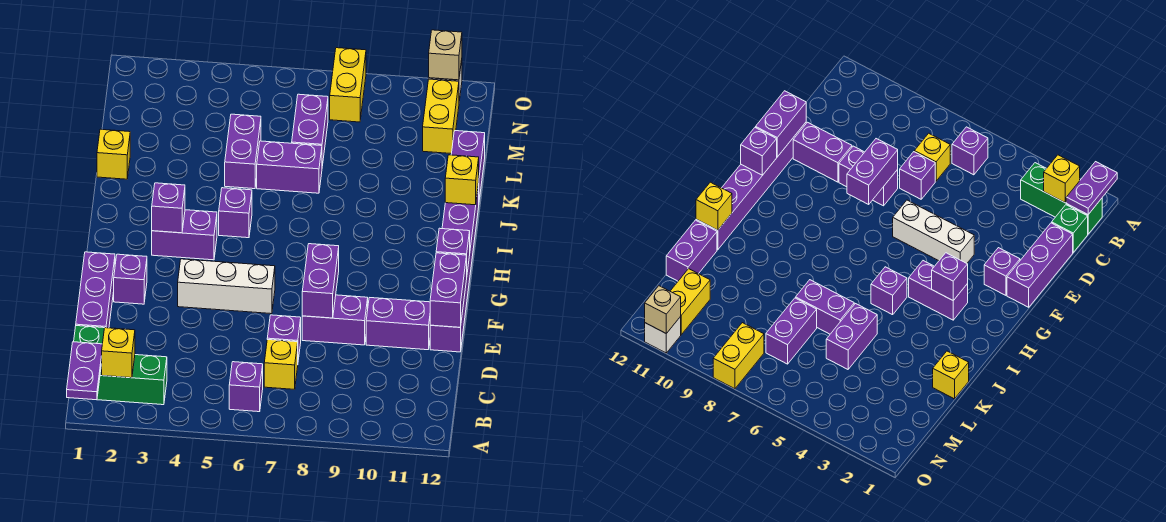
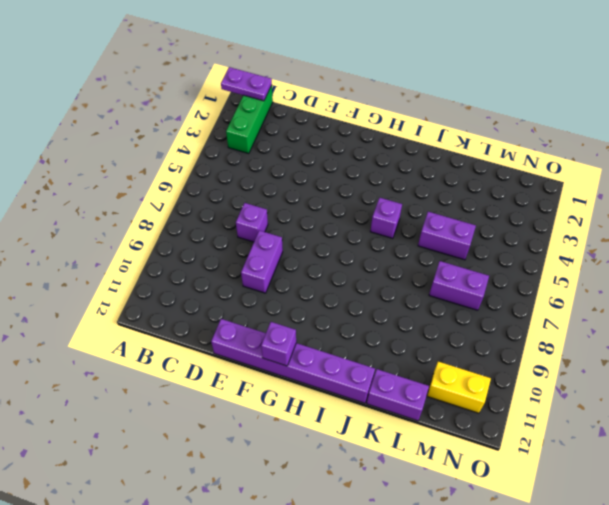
none -> purple brick B6 level 1
none -> green brick C1 level 1
none -> yellow brick C7 level 1

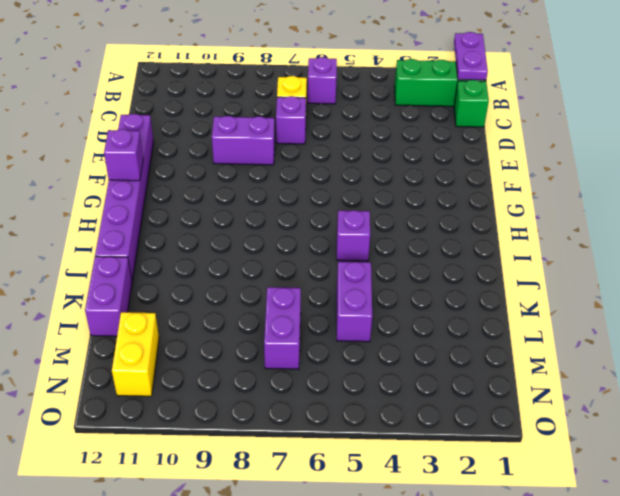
none -> purple brick D1:F1 level 1
none -> purple brick E10:E11 level 1
none -> purple brick F2 level 1

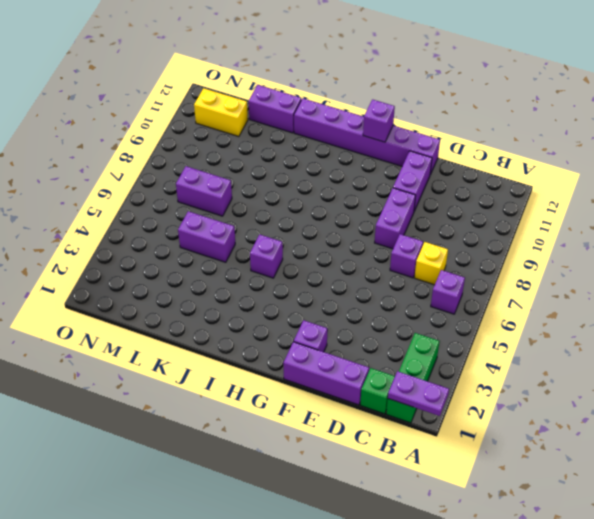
none -> white brick F4:F6 level 1
none -> purple brick H3:H4 level 1
none -> yellow brick K1 level 1

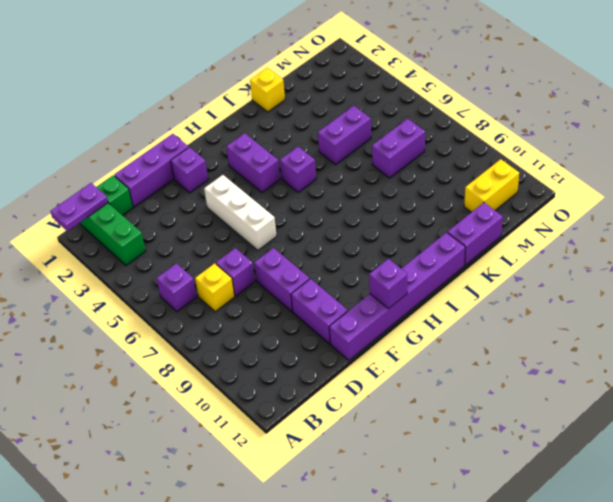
none -> purple brick K6:K7 level 1
none -> yellow brick N8:O8 level 1
none -> white brick O11 level 1

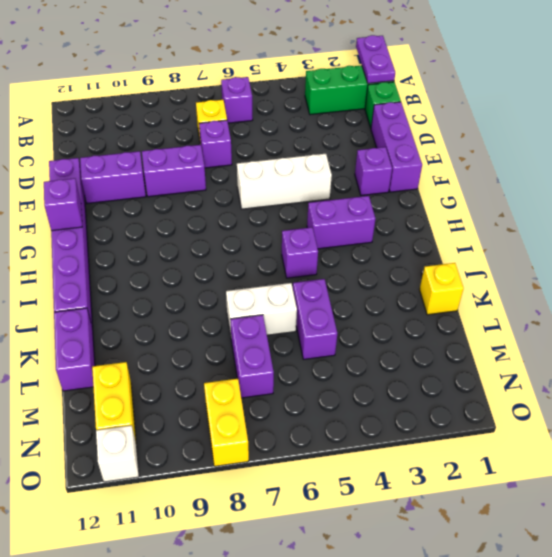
white brick K6:K7 level 1 -> purple brick K6:K7 level 1
none -> yellow brick B2 level 2
none -> purple brick E8:F8 level 2
none -> purple brick E12:F12 level 2

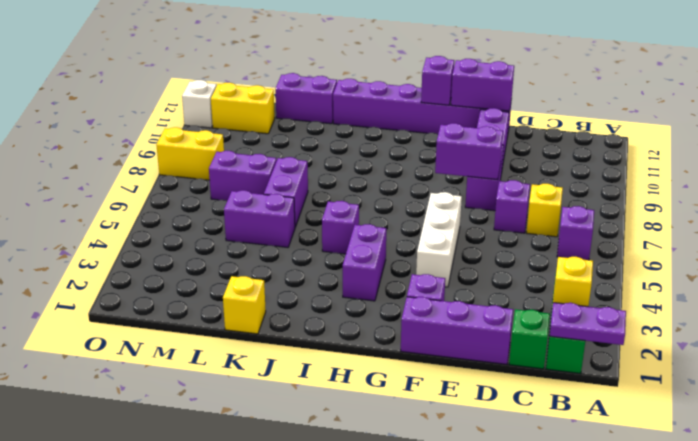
none -> purple brick H3 level 2
none -> yellow brick J12 level 2
none -> tan brick O11 level 2

